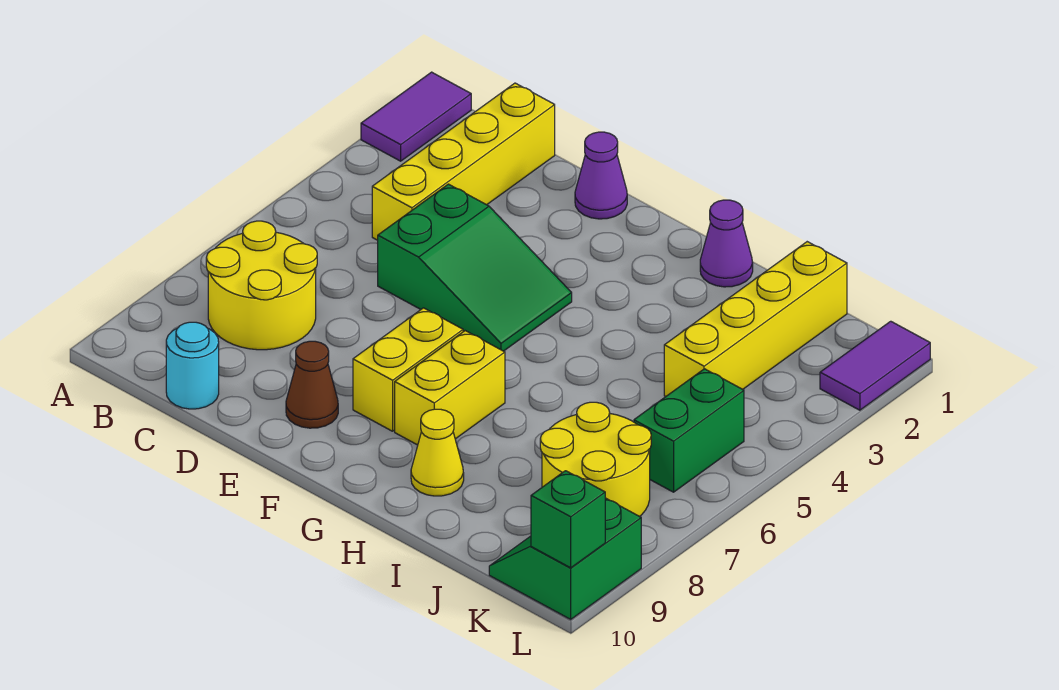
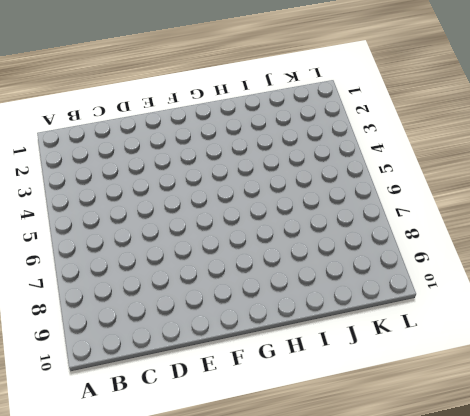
none -> purple tile A1:A2 level 1
none -> yellow round brick B7:C8 level 1
none -> yellow brick C1:C4 level 1

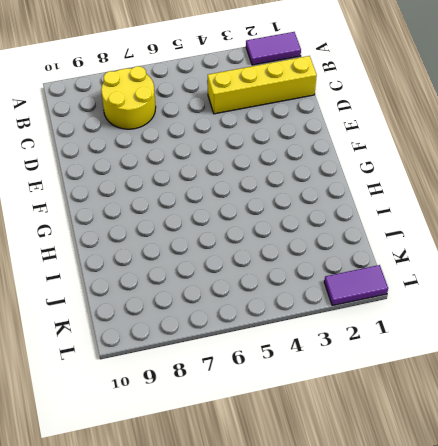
none -> cyan round brick C10 level 1
none -> green slope D4:F5 level 1 top D
none -> purple cone E1 level 1

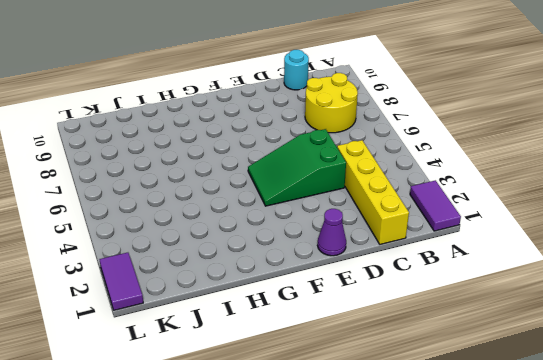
none -> brown cone E9 level 1
none -> yellow brick F7:F8 level 1
none -> yellow brick G7:G8 level 1

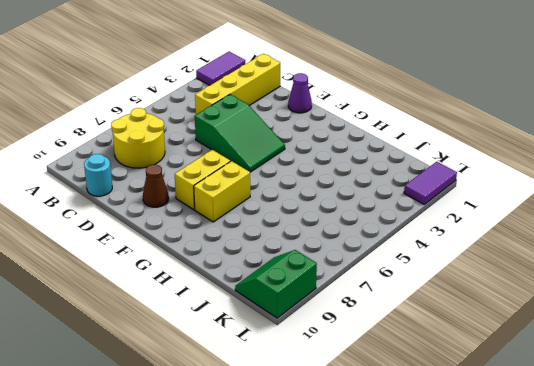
none -> purple cone H1 level 1
none -> yellow cone H9 level 1
none -> yellow brick J1:J4 level 1

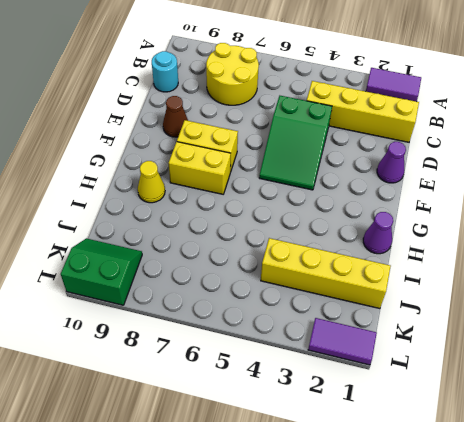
none -> yellow round brick J7:K8 level 1
none -> green brick K5:K6 level 1
none -> green brick L10 level 2

